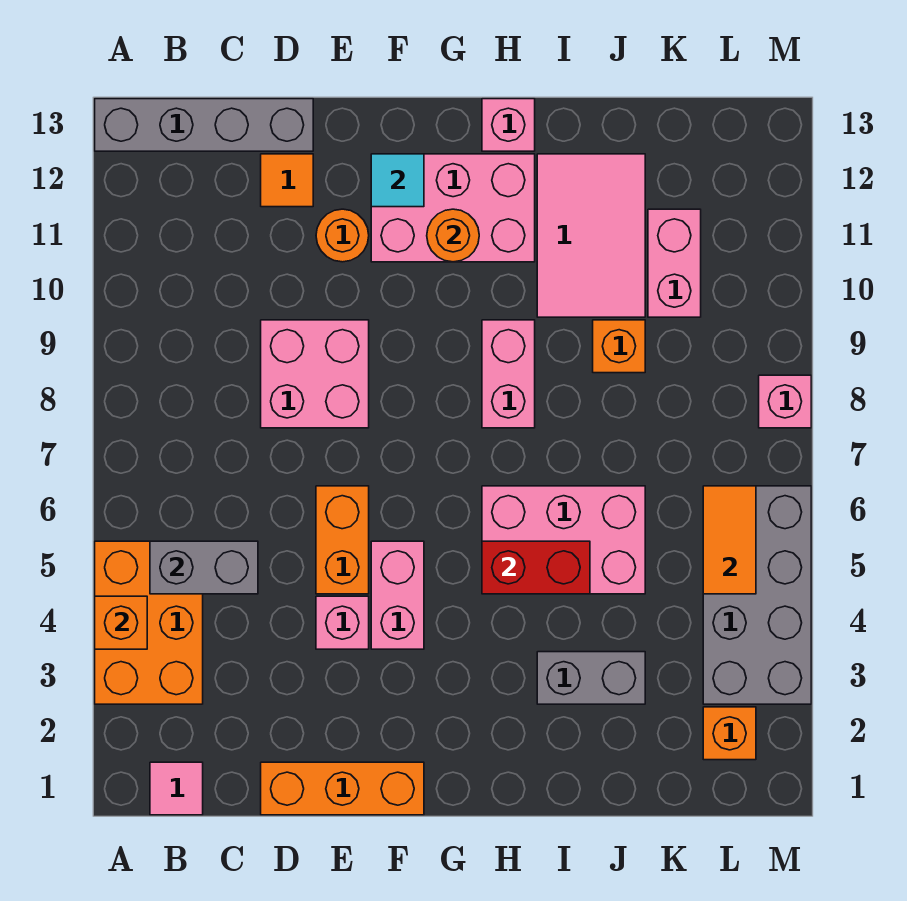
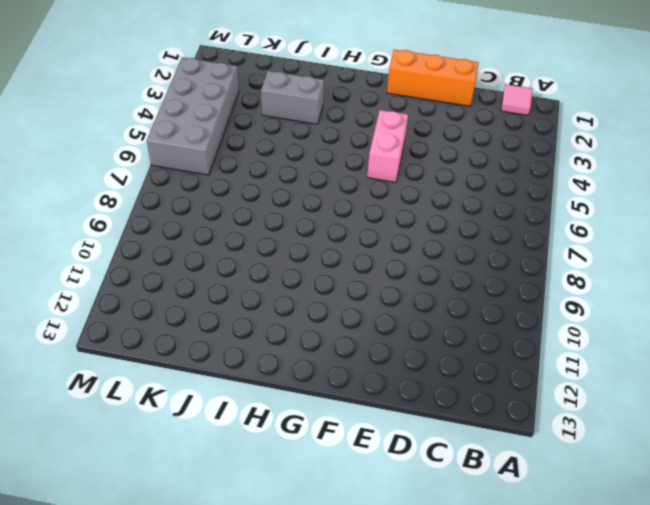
none -> orange brick A3:B5 level 1
none -> grey brick A13:D13 level 1
none -> pink brick D8:E9 level 1

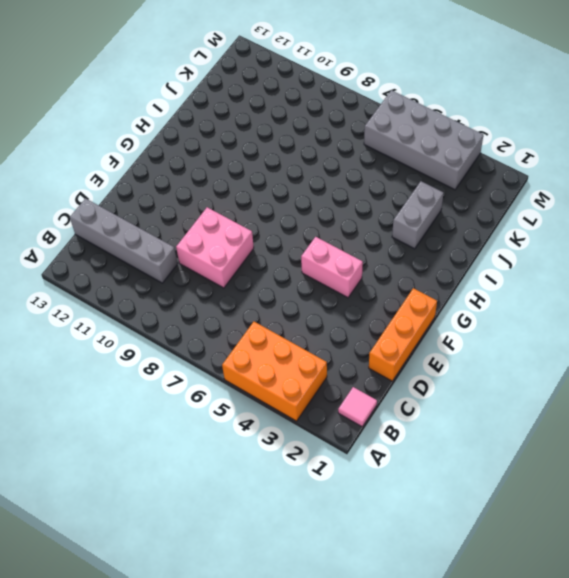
grey brick C10:C13 level 1 -> grey brick A13:D13 level 1
none -> orange tile D12 level 1
none -> pink brick E4 level 1
none -> orange brick E5:E6 level 1

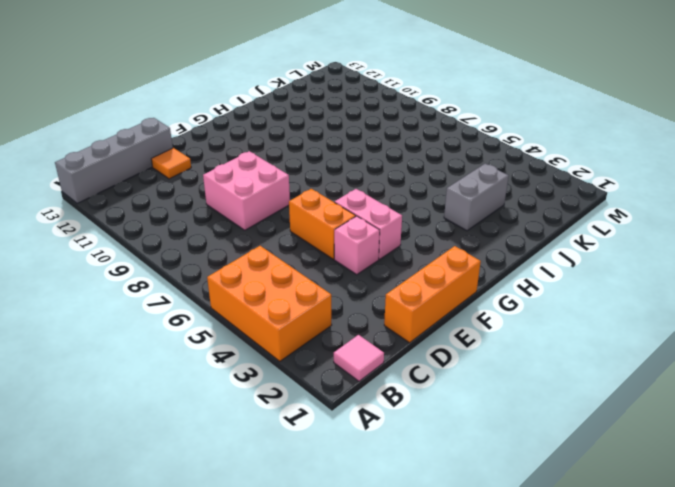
none -> orange round brick E11 level 1
none -> pink brick F11:H12 level 1
none -> pink brick H5:J6 level 1

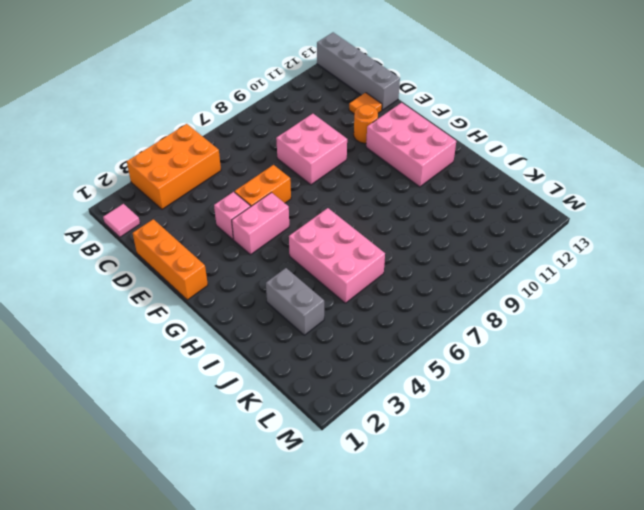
none -> pink brick H8:H9 level 1
none -> pink brick H13 level 1
none -> pink tile I10:J12 level 1

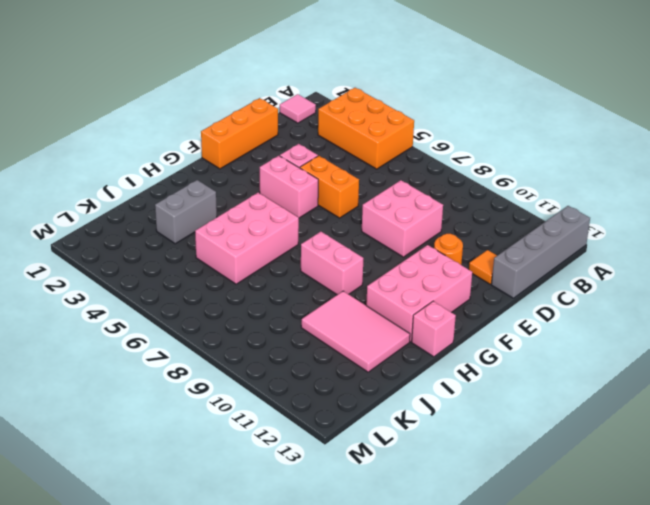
none -> orange brick J9 level 1
none -> pink brick K10:K11 level 1
none -> orange brick L2 level 1

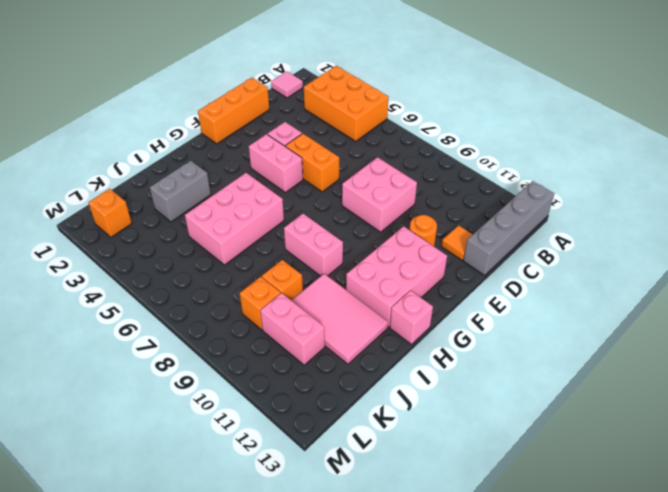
orange brick K9 level 1 -> orange brick A4 level 2
none -> grey brick L3:M6 level 1
none -> pink brick M8 level 1
none -> grey brick B5:C5 level 2

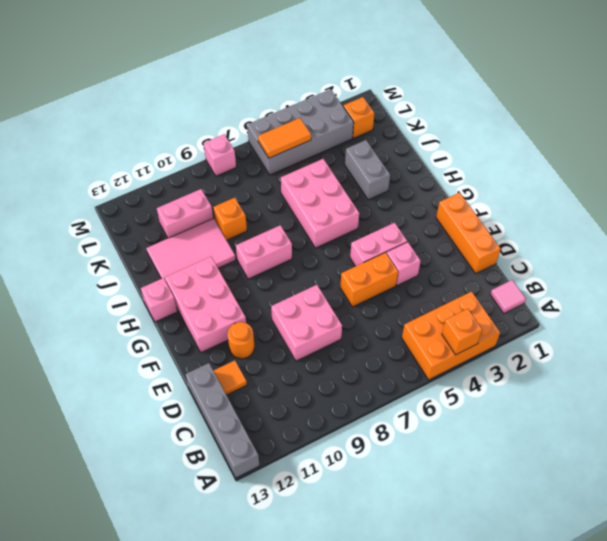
none -> grey brick B5:C5 level 2
none -> cyan tile F12 level 2
none -> orange round brick G11 level 2

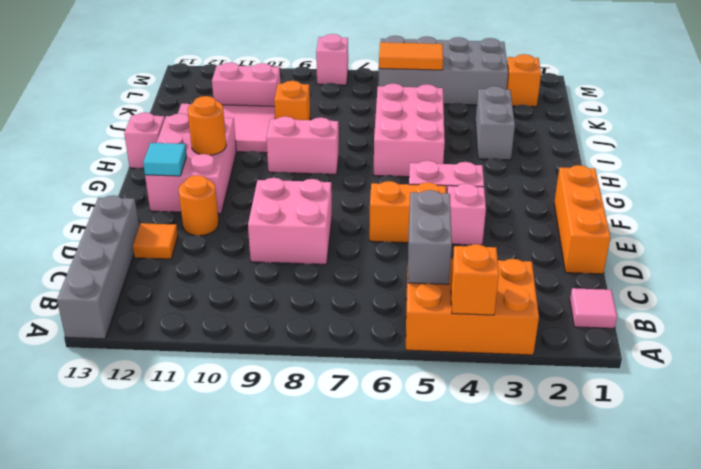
none -> red brick H5:I5 level 2

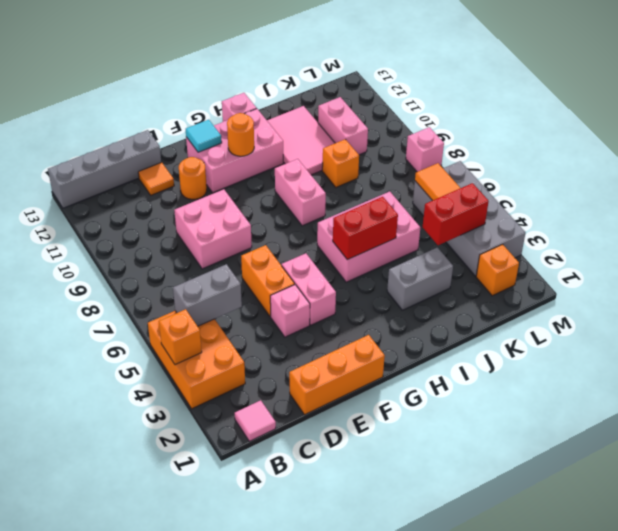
red brick K4:L4 level 2 -> none

